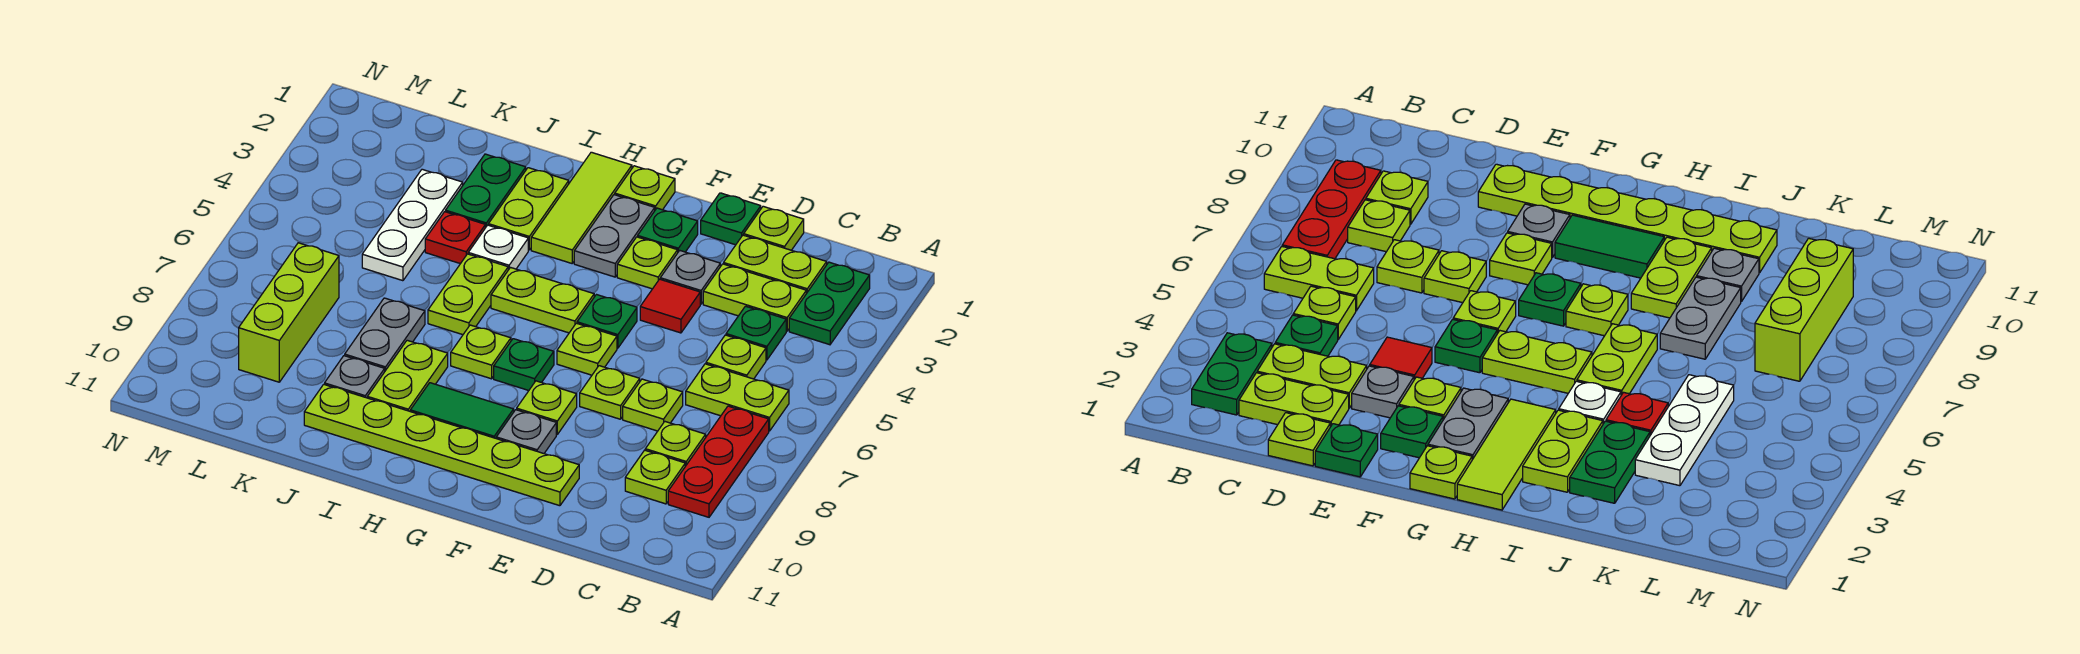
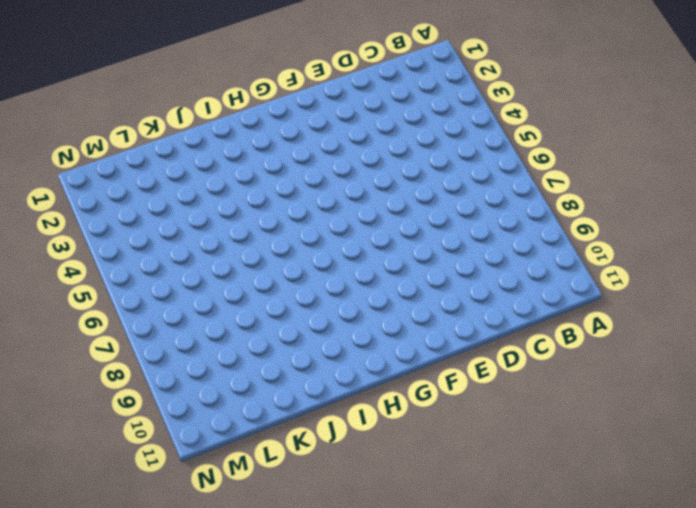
none -> green plate B2:B3 level 1
none -> lime plate B6:C6 level 1
none -> red plate B7:B9 level 1
none -> lime plate C2:D2 level 1

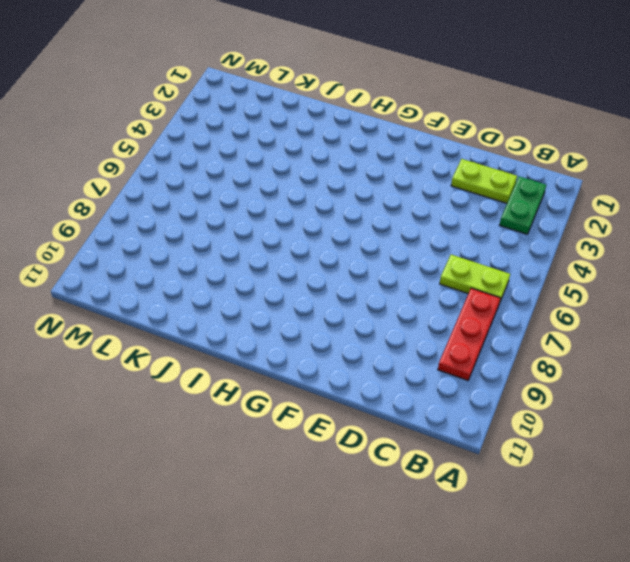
none -> lime plate C3:D3 level 1
none -> green plate C4 level 1
none -> lime plate C5 level 1
none -> lime plate C8 level 1

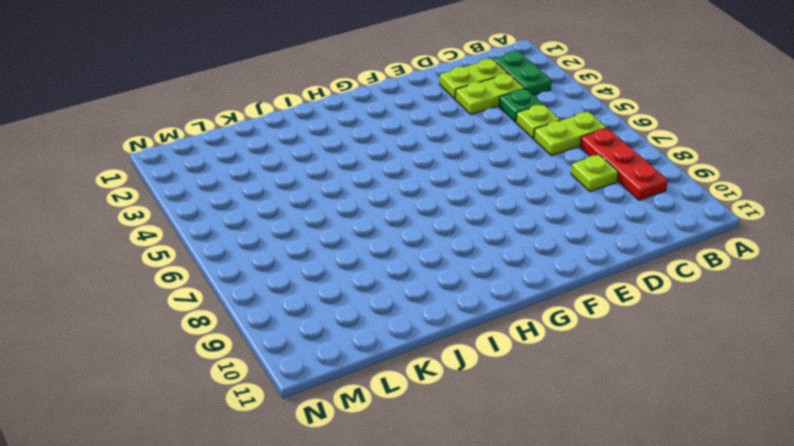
none -> lime plate C9 level 1
none -> lime plate D1 level 1
none -> lime plate D7 level 1
none -> green plate E1 level 1

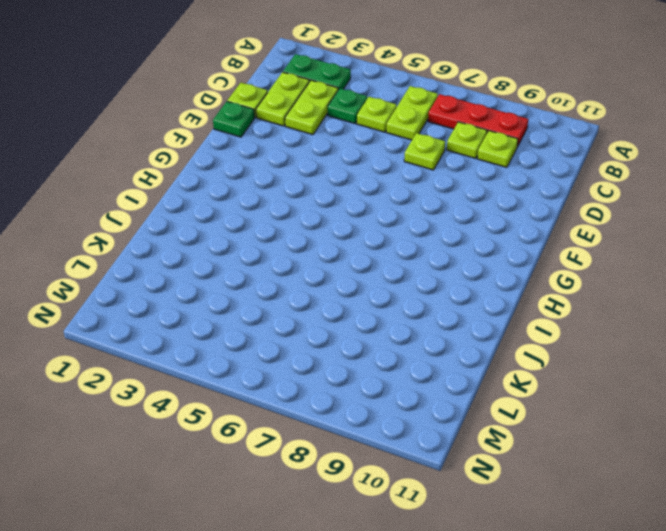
none -> grey plate E3 level 1
none -> red tile E4 level 1
none -> lime plate E7 level 1
none -> lime plate E10:J10 level 1

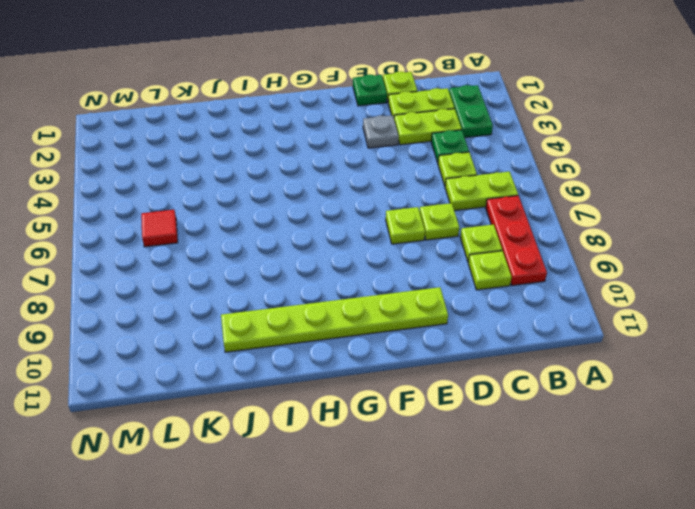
red tile L6 level 1 -> red tile E4 level 1
none -> green plate F2 level 1
none -> lime plate F3 level 1
none -> green plate F5 level 1
none -> lime plate F6 level 1

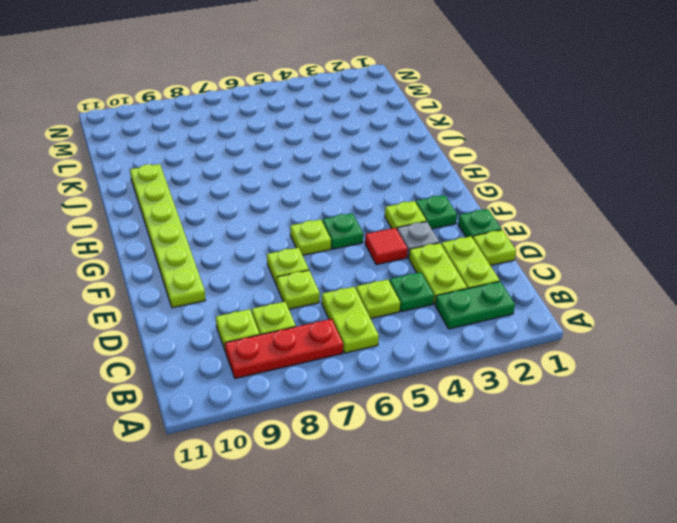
none -> lime plate F8 level 1
none -> grey plate F9 level 1
none -> lime plate G1 level 1
none -> grey plate G2:G3 level 1

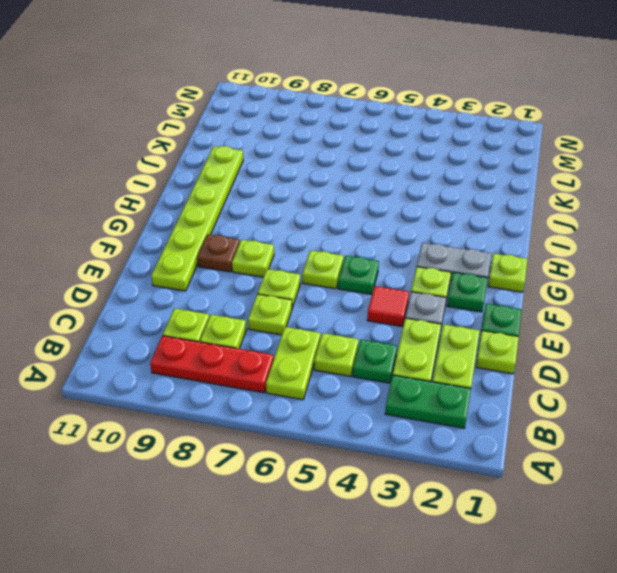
brown plate F9 level 1 -> grey plate F9 level 1
none -> lime plate G5:H5 level 1
none -> green plate G7 level 1
none -> green tile G9:H9 level 1
none -> lime tile H1:H3 level 1

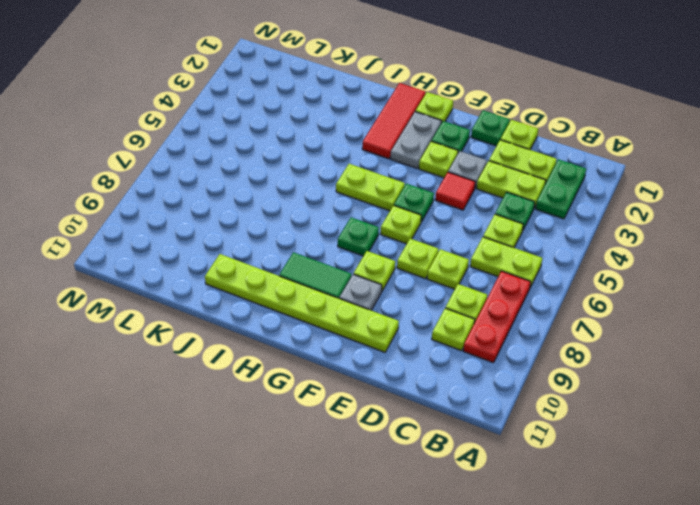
red tile H1:H3 level 1 -> lime tile H1:H3 level 1
none -> lime plate H7 level 1
none -> lime plate I2:I3 level 1
none -> white plate I4 level 1
none -> lime plate I5:I6 level 1

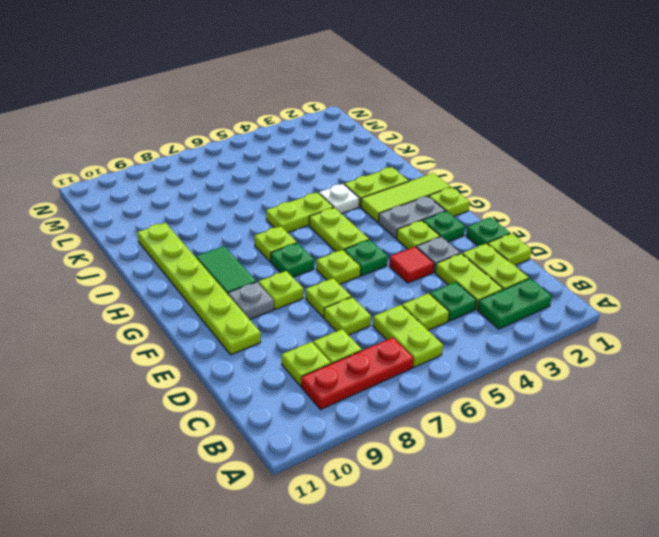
none -> lime plate I8:I9 level 1
none -> green plate J2:J3 level 1
none -> red plate J4 level 1
none -> grey plate J7:J8 level 1

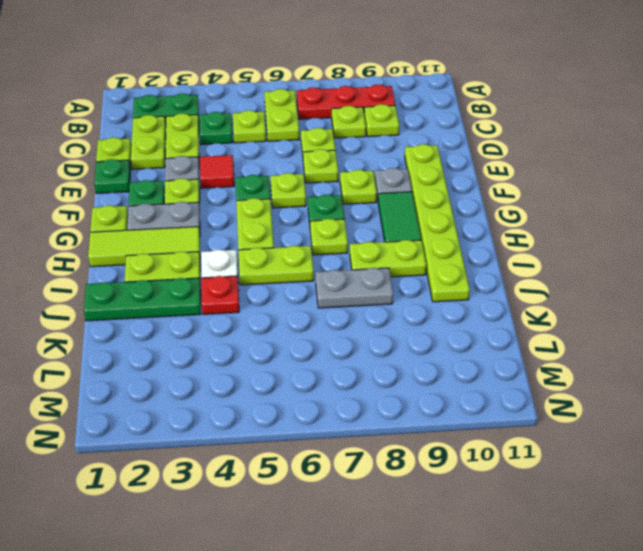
green plate J1:J3 level 1 -> green plate J2:J3 level 1
none -> grey plate J9 level 1
none -> white plate K3:K5 level 1
none -> lime brick L7:L9 level 1

